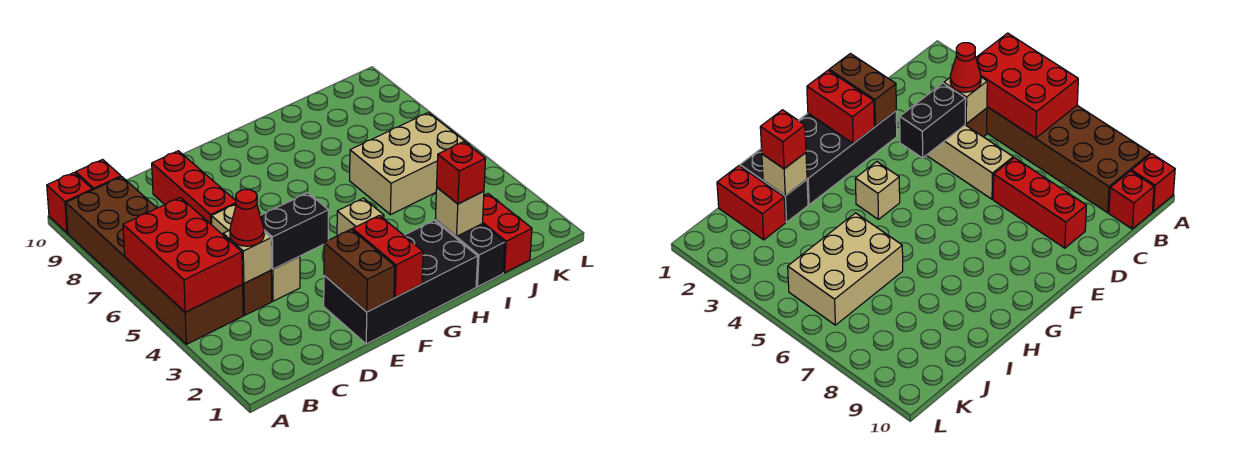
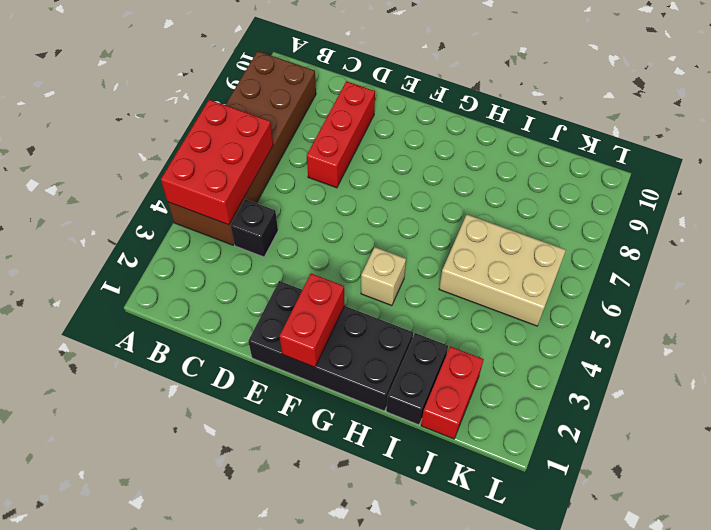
black brick C4 level 1 -> brown brick C4 level 1
none -> red brick A10 level 1
none -> red brick B10 level 1
none -> tan brick D4:D6 level 1

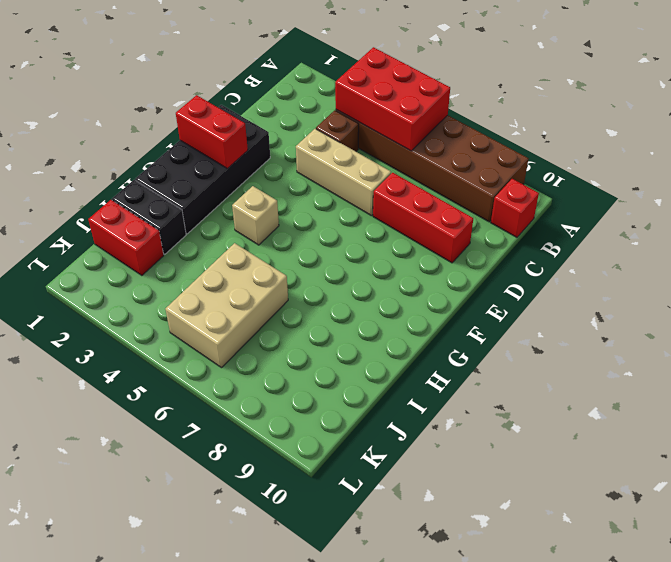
none -> red brick A10 level 1
none -> tan brick C4 level 2
none -> black brick D4:E4 level 2

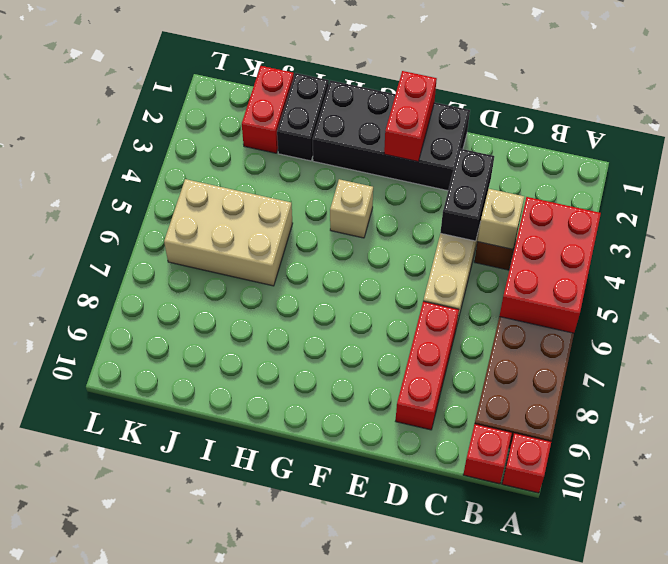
black brick D3:D4 level 2 -> black brick D4:E4 level 2
none -> brown brick E1:E2 level 2
none -> tan brick I2 level 2
none -> red cone C4 level 3

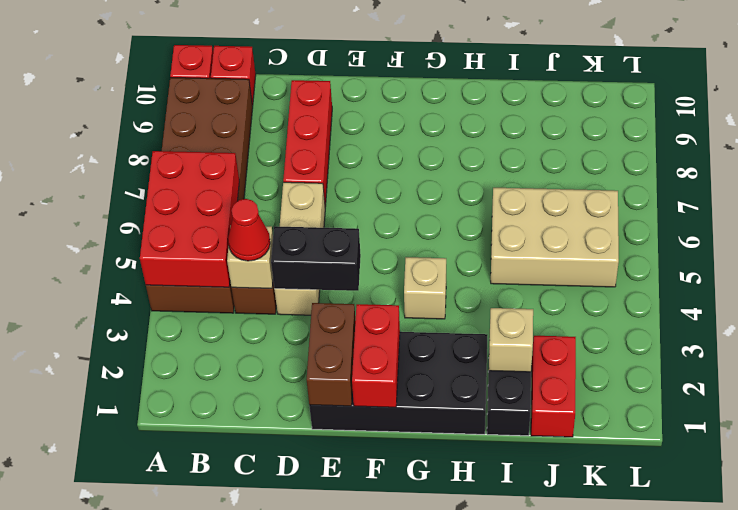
none -> red brick I2 level 3

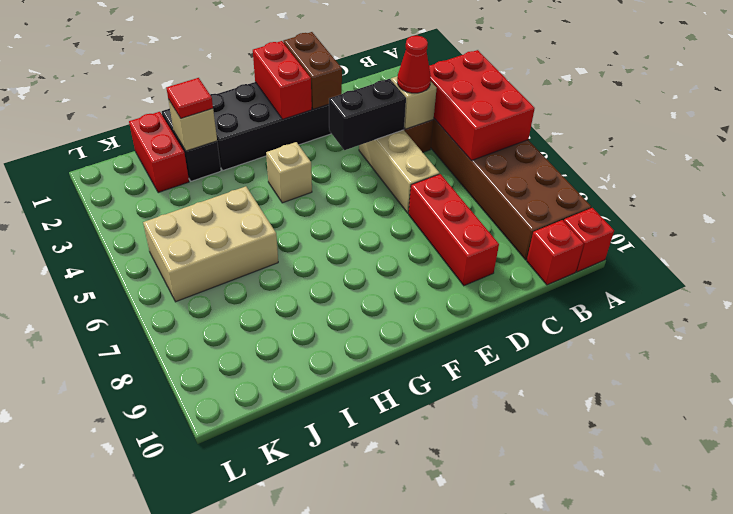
red tile I2 level 3 -> red brick I2 level 3

